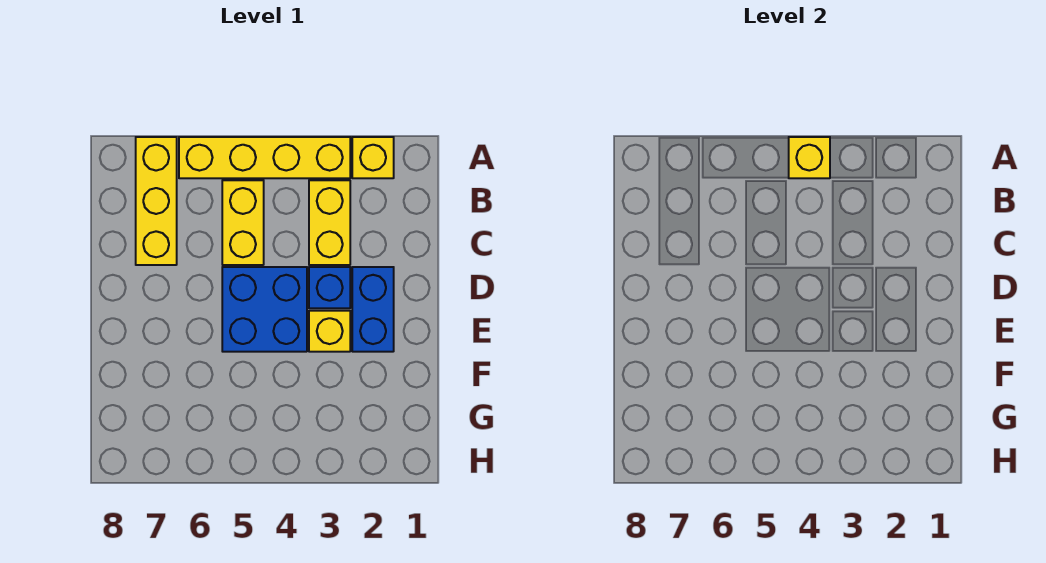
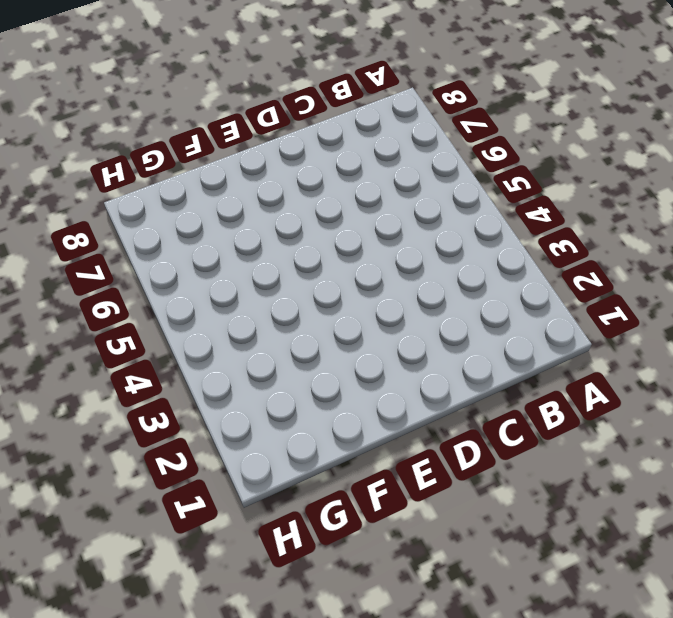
none -> yellow brick A2 level 1
none -> yellow brick A3:A6 level 1

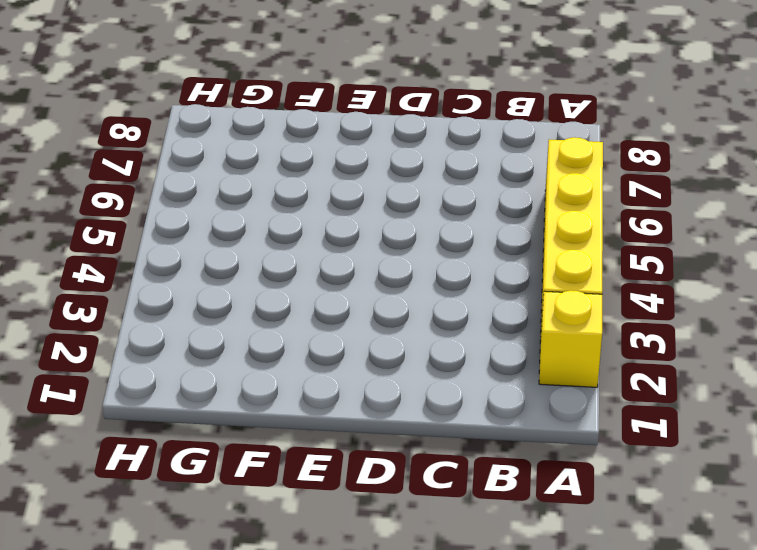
none -> yellow brick A7:C7 level 1
none -> yellow brick B3:C3 level 1

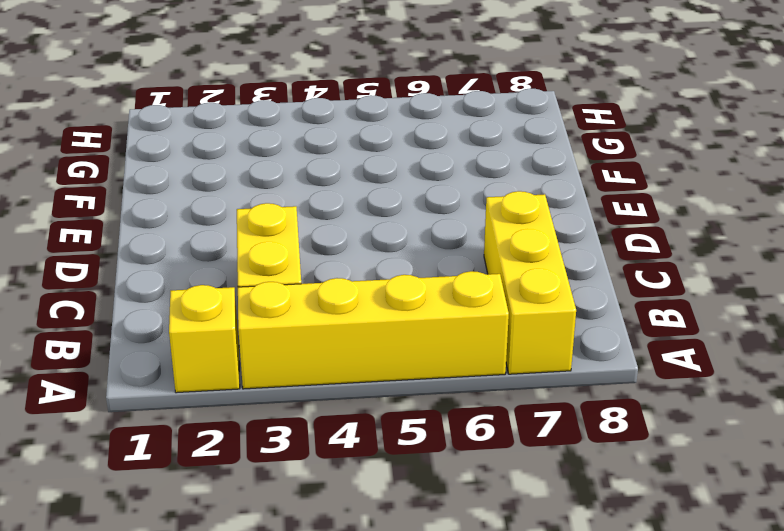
none -> yellow brick B5:C5 level 1
none -> blue brick D2:E2 level 1

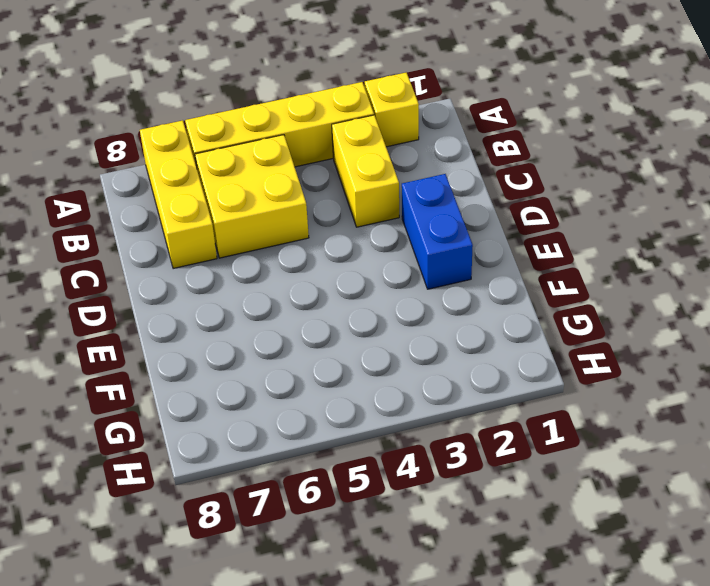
yellow brick B5:C6 level 1 -> yellow brick B5:C5 level 1
none -> blue brick D3 level 1
none -> blue brick D4:E5 level 1

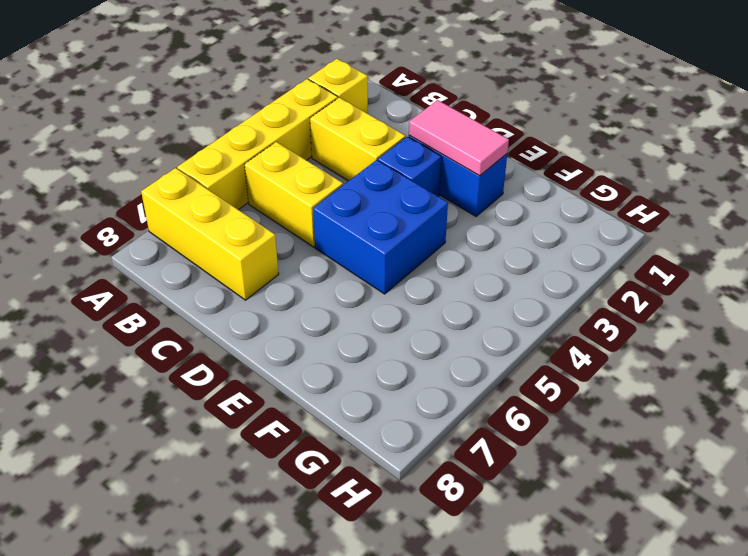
pink tile D2:E2 level 2 -> none
none -> yellow brick E3 level 1
none -> yellow brick A4 level 2

